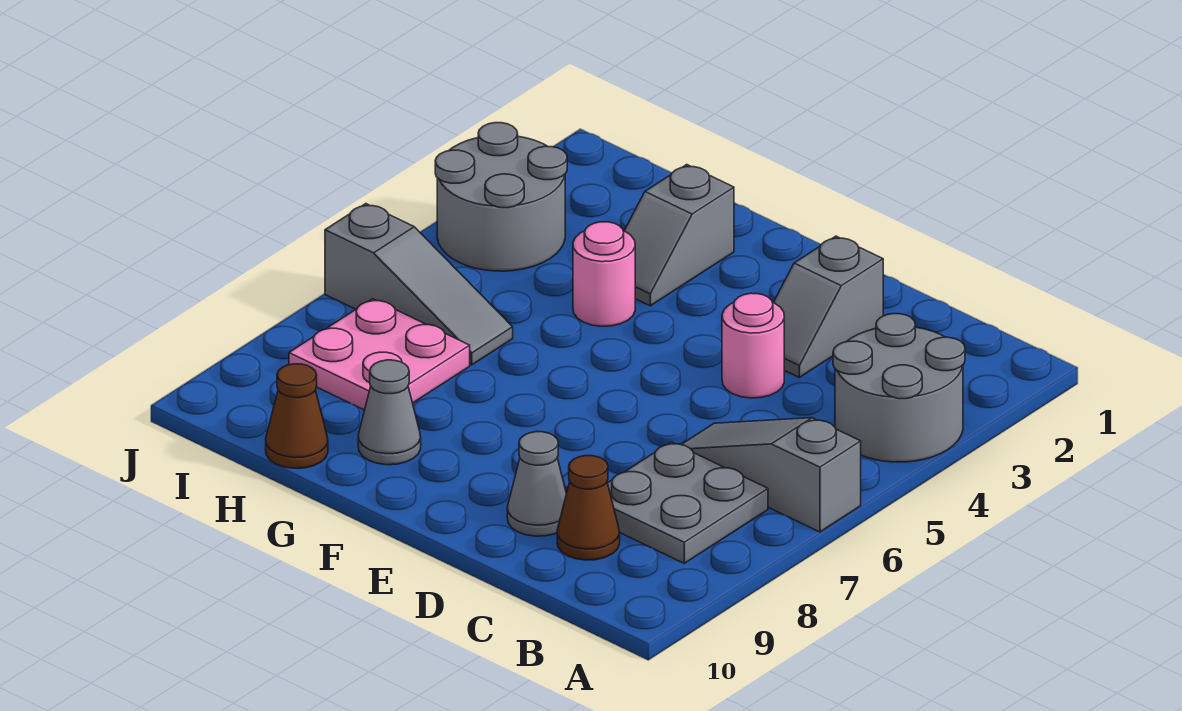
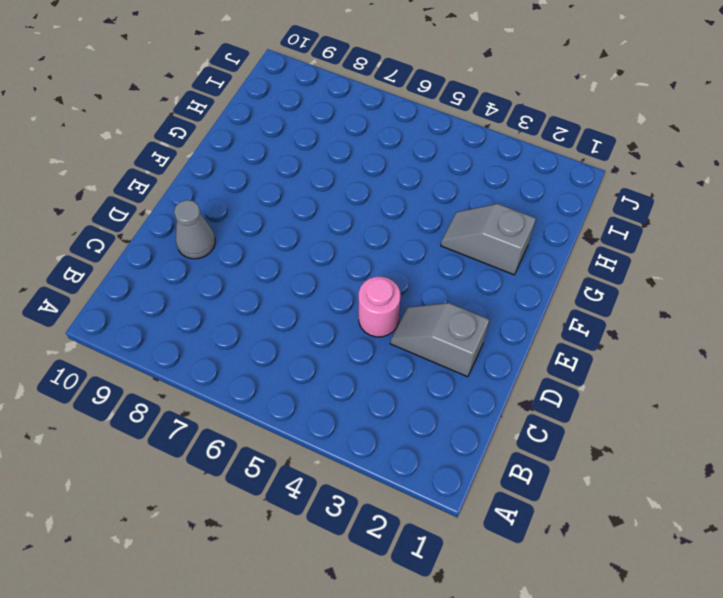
none -> grey round brick A3:B4 level 1
none -> grey slope A6:C6 level 1 top A
none -> grey plate B7:C8 level 1

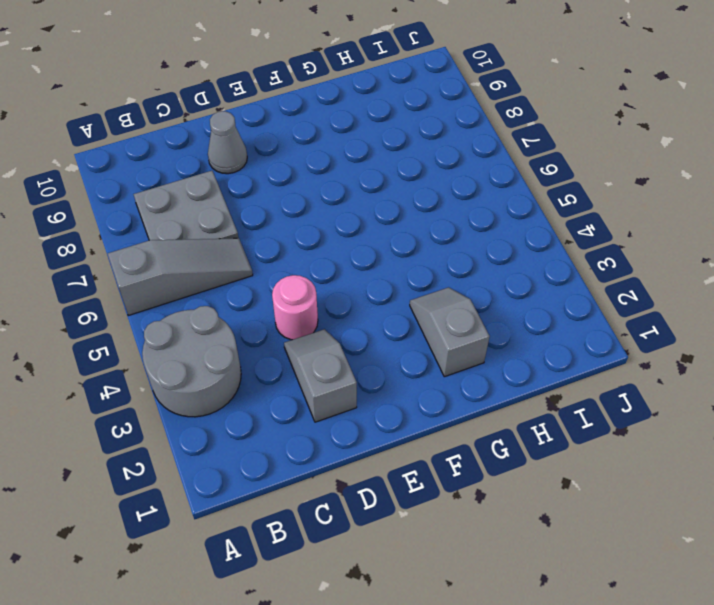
none -> brown cone C9 level 1
none -> pink round brick G4 level 1
none -> grey cone G9 level 1

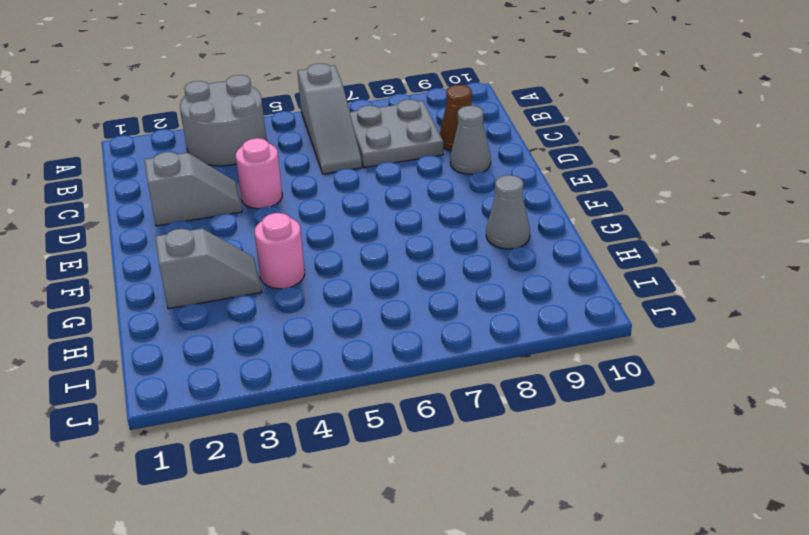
none -> grey slope H6:J6 level 1 top J
none -> pink plate H7:I8 level 1
none -> brown cone H10 level 1

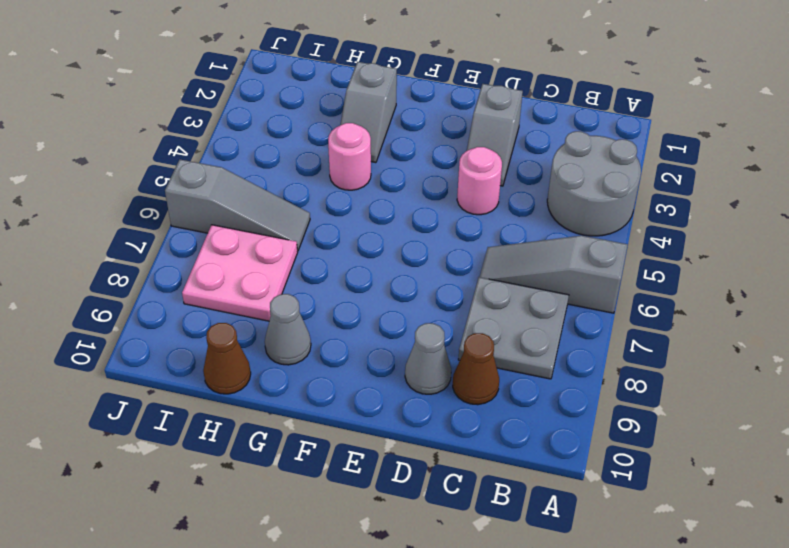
none -> grey round brick I3:J4 level 1

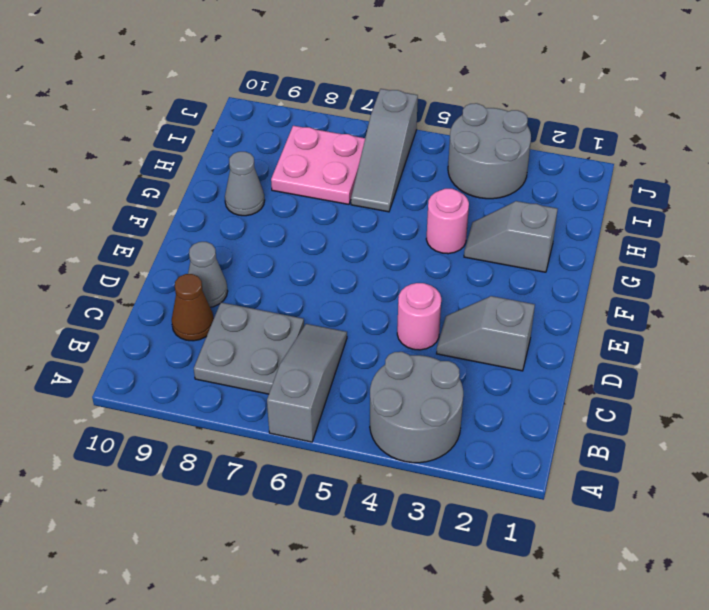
none -> brown cone H10 level 1

